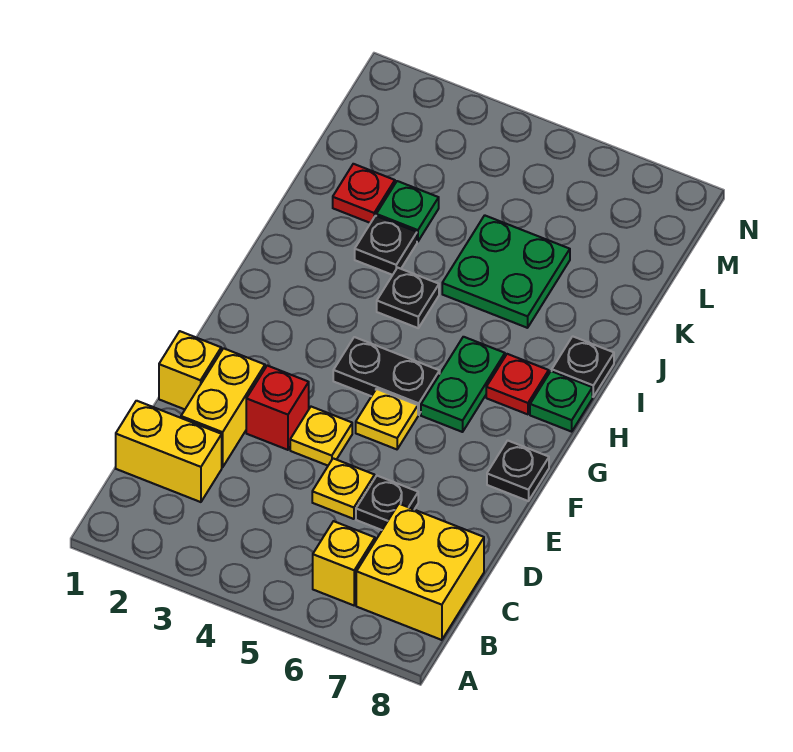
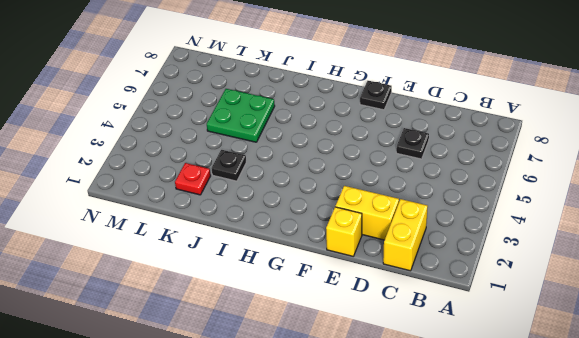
none -> yellow brick B6 level 1
none -> yellow brick B7:C8 level 1
none -> yellow plate D5 level 1

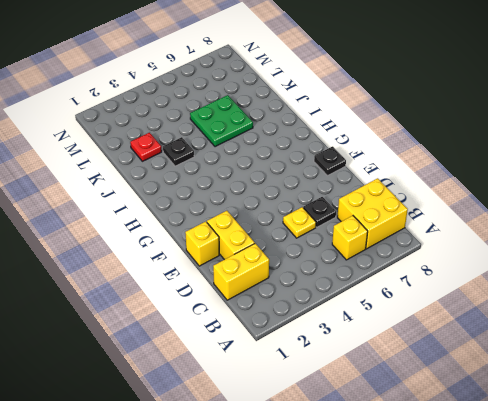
none -> red brick E3 level 1
none -> yellow plate E4 level 1
none -> yellow plate F5 level 1

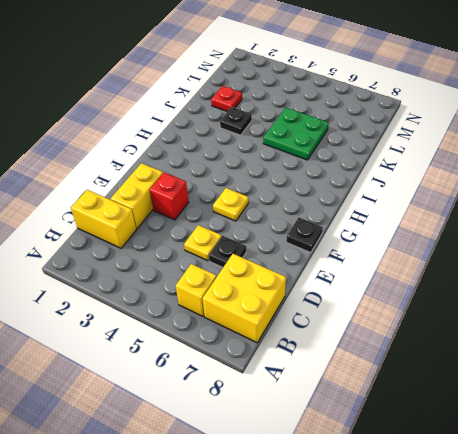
none -> yellow brick E1 level 1
none -> yellow plate E4 level 1
none -> black plate G4:G5 level 1

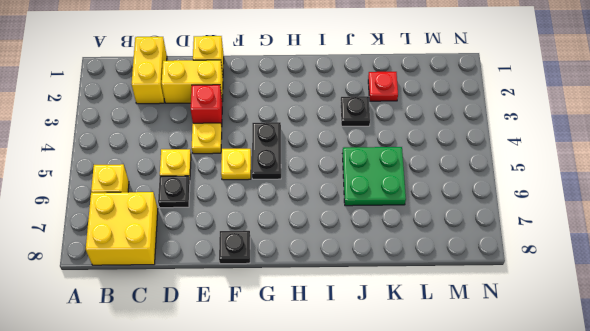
none -> green plate G6:H6 level 1
none -> red plate H7 level 1
none -> green plate H8 level 1

